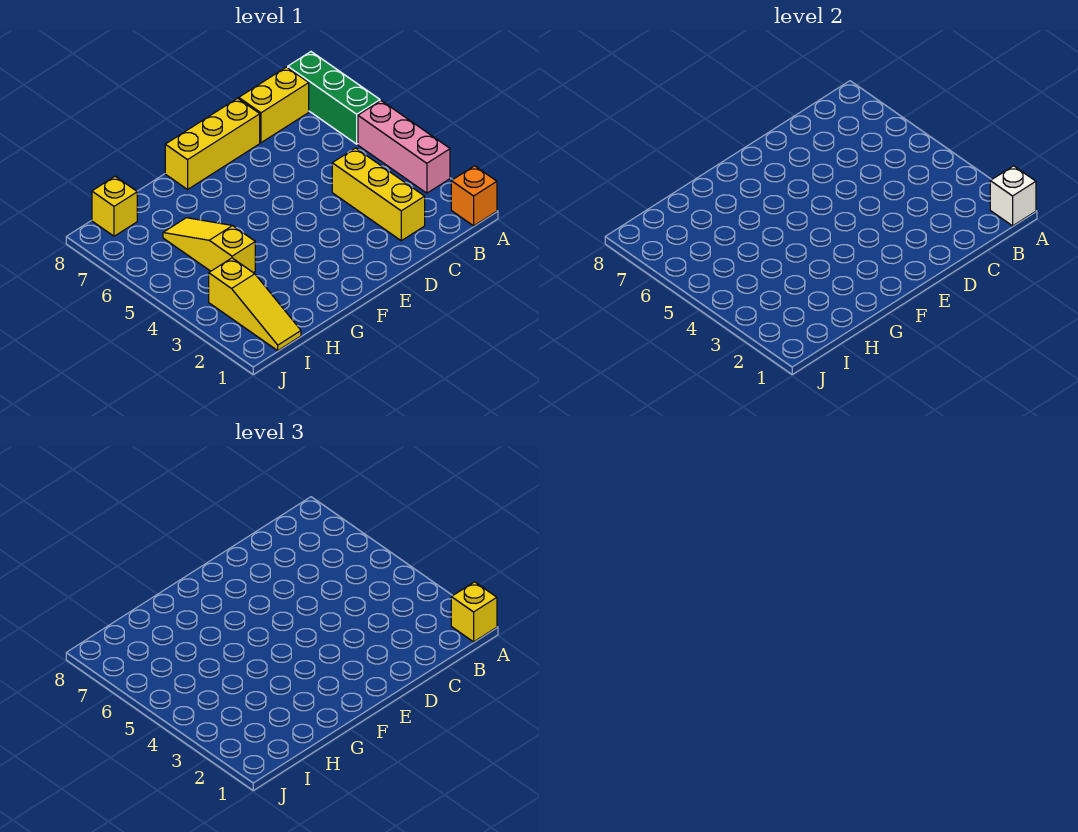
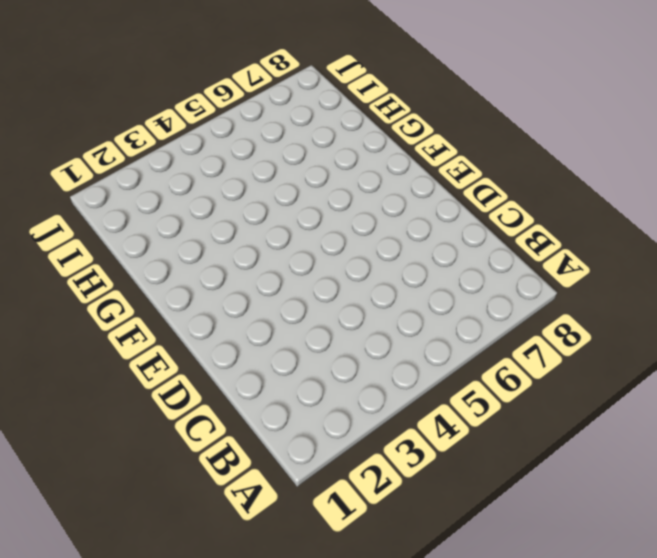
none -> orange brick A1 level 1
none -> pink brick A3:A5 level 1

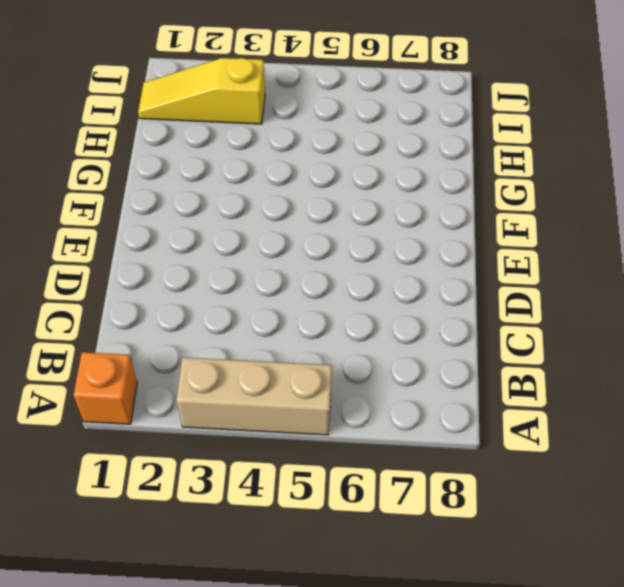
tan brick A3:A5 level 1 -> pink brick A3:A5 level 1
none -> green brick A6:A8 level 1
none -> yellow brick B8:C8 level 1

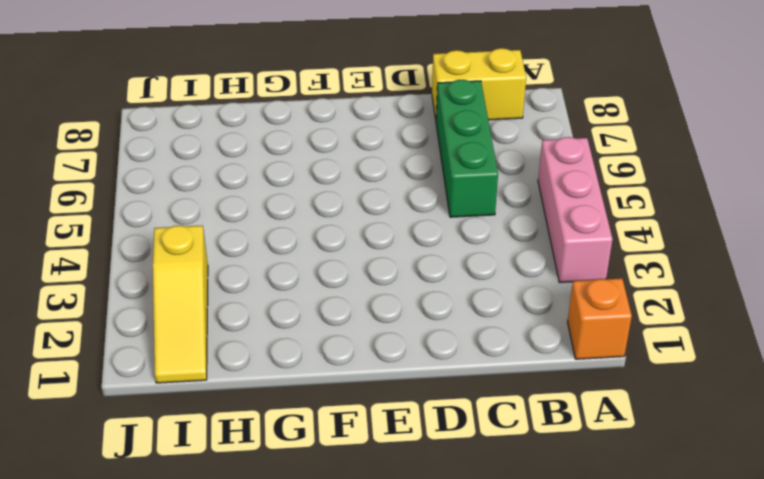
green brick C5:C7 level 1 -> green brick A6:A8 level 1
none -> yellow brick C2:C4 level 1
none -> yellow brick D8:F8 level 1

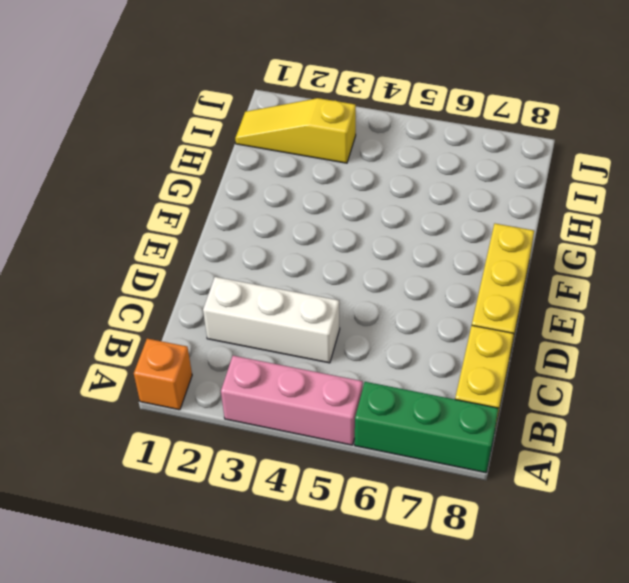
white brick C2:C4 level 1 -> yellow brick C2:C4 level 1
none -> yellow slope H4:H6 level 1 top 4
none -> yellow brick I8 level 1

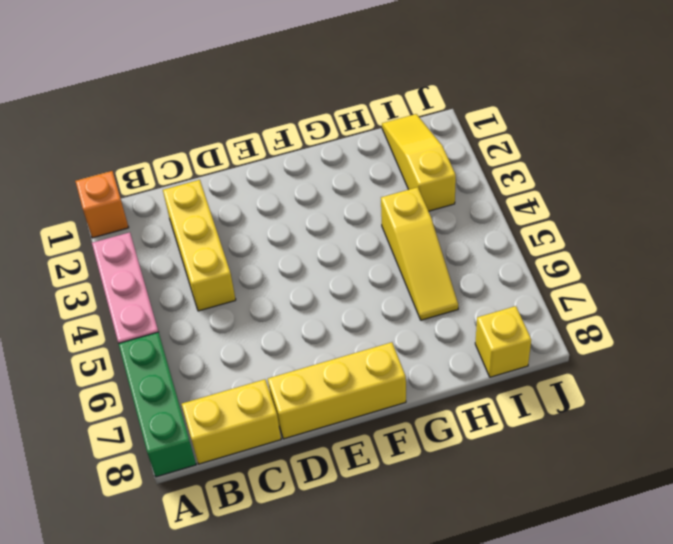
none -> white brick A1 level 2
none -> yellow brick A1 level 3

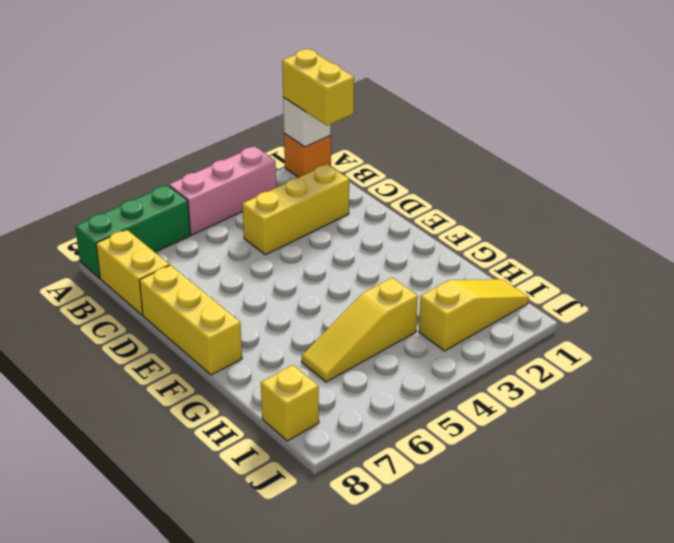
yellow brick A1:B1 level 3 -> yellow brick A1 level 3

